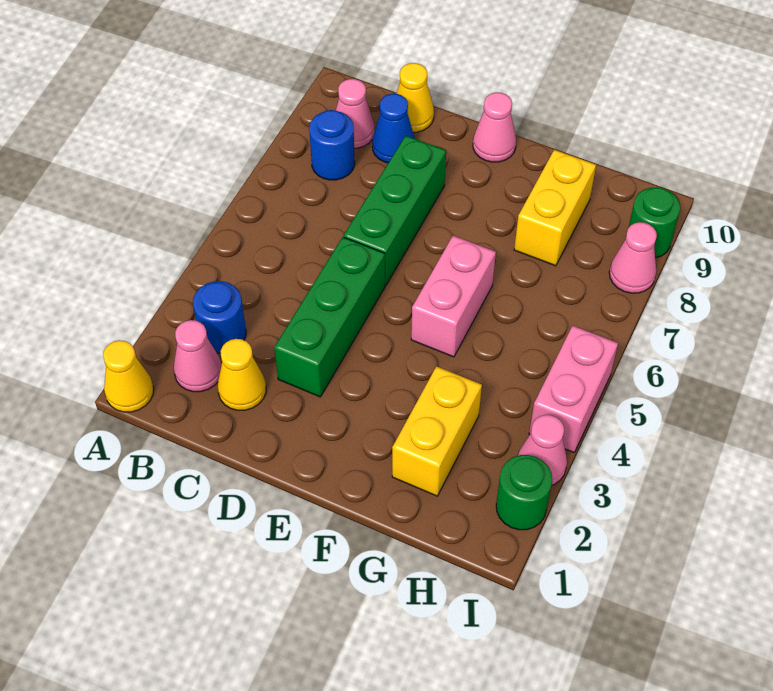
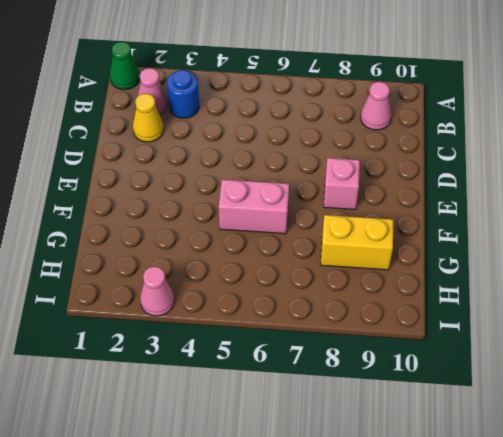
green cone A1 level 1 -> yellow cone A1 level 1
pink brick E8 level 1 -> none
none -> blue round brick B8 level 1
none -> blue cone C9 level 1
none -> yellow cone C10 level 1

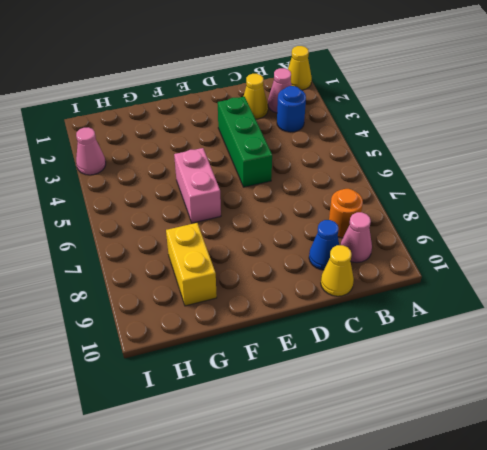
orange round brick B8 level 1 -> blue round brick B8 level 1
none -> green brick D6:D8 level 1
none -> pink cone E10 level 1
none -> yellow brick G2:G3 level 1

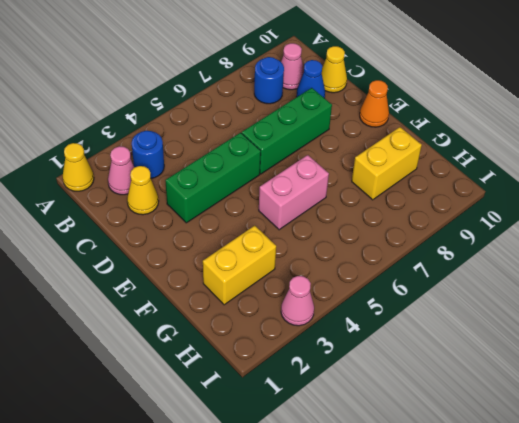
orange cone E10 level 1 -> pink cone E10 level 1
none -> green round brick I2 level 1
none -> pink brick I4:I5 level 1
none -> pink cone I8 level 1

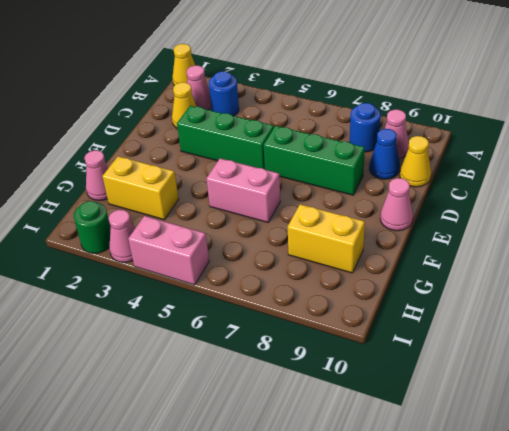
pink cone G1 level 1 -> pink cone I8 level 1
none -> green round brick I9 level 1

